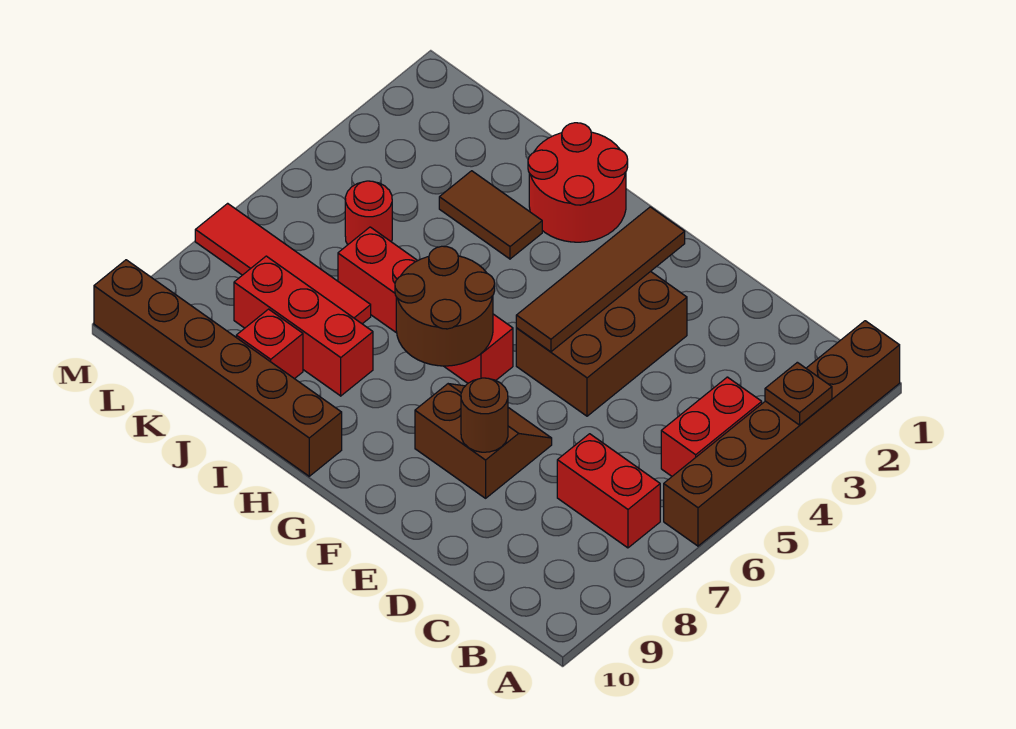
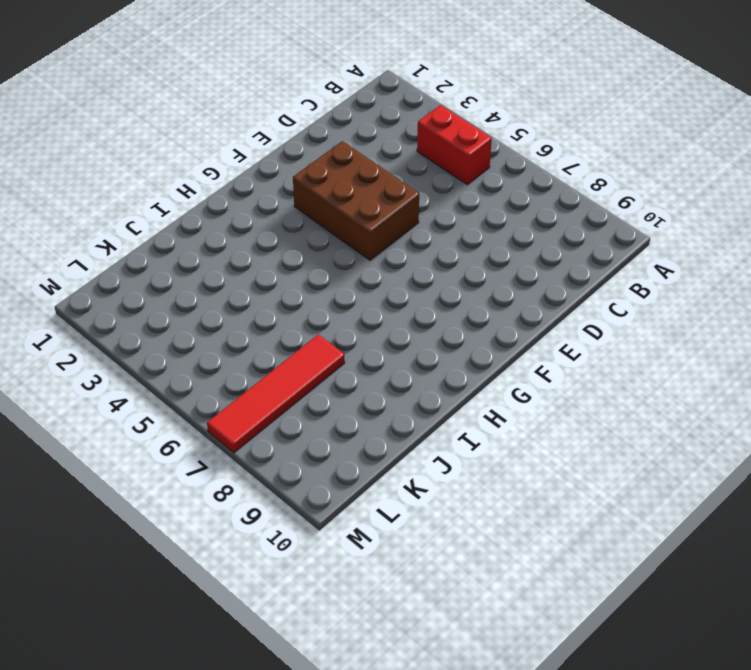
none -> brown brick A1:A6 level 1
none -> red brick B7:C7 level 1
none -> brown slope E7:F8 level 1 top 8

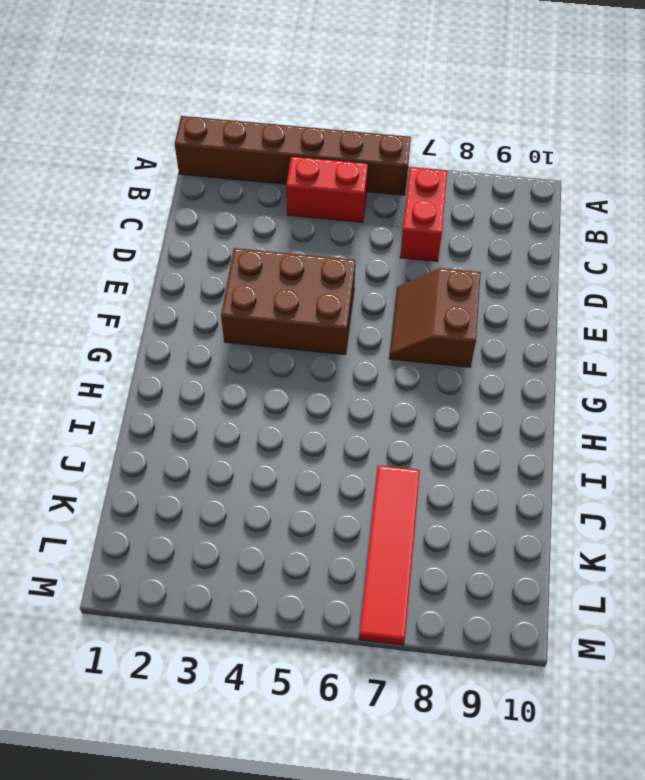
none -> red brick G6:J6 level 1
none -> red round brick H1:I2 level 1
none -> brown brick H10:M10 level 1

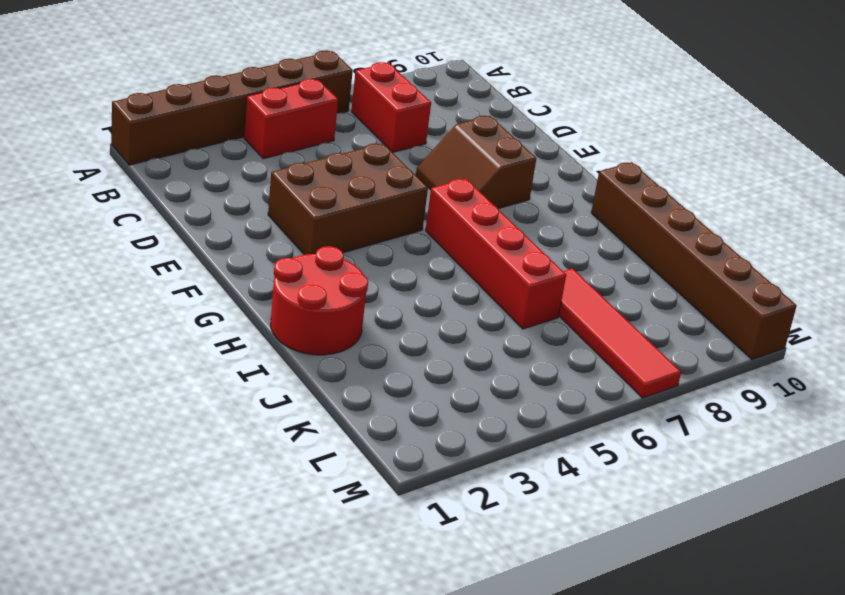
none -> brown tile I3:J3 level 1
none -> red brick I8:K8 level 1
none -> red brick J9 level 1

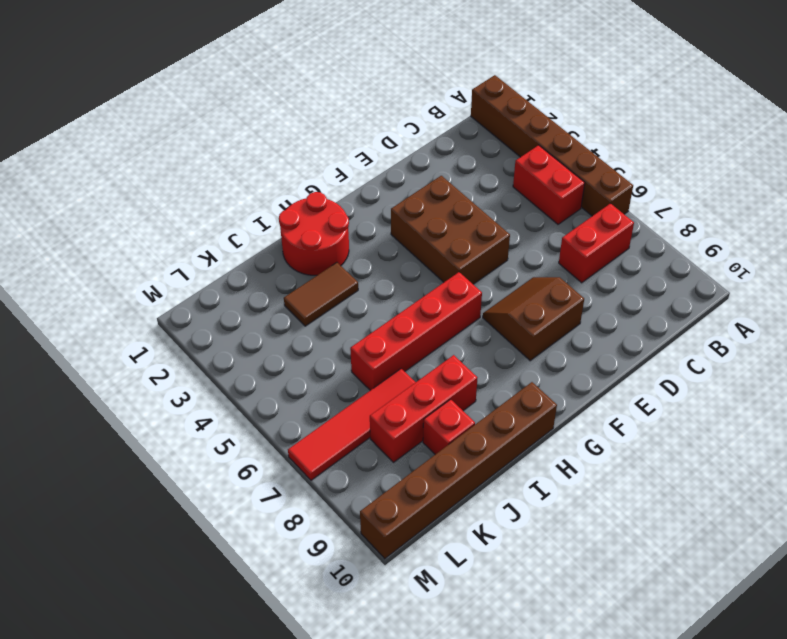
none -> red round brick K5 level 1
none -> brown plate A3 level 2
none -> brown round brick E8 level 2

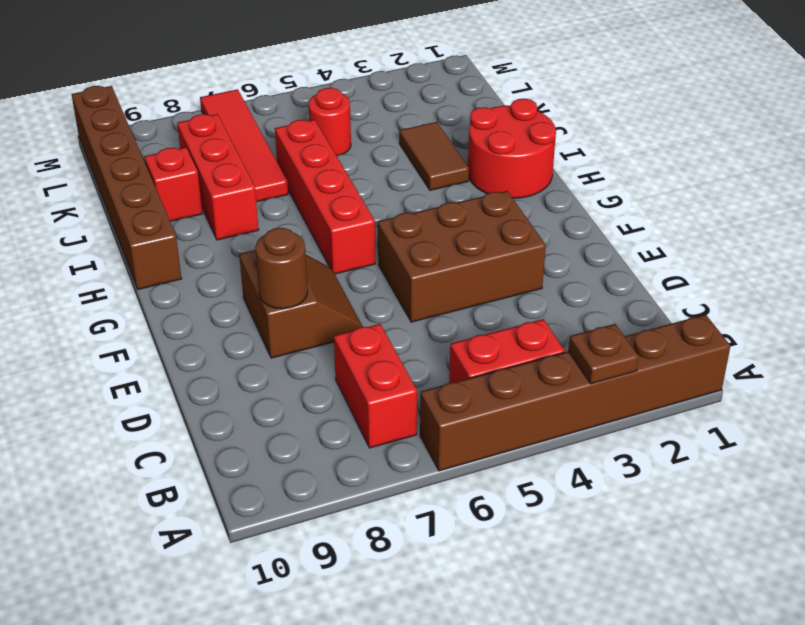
none -> brown tile F2:F5 level 2
none -> brown round brick G6:H7 level 2

